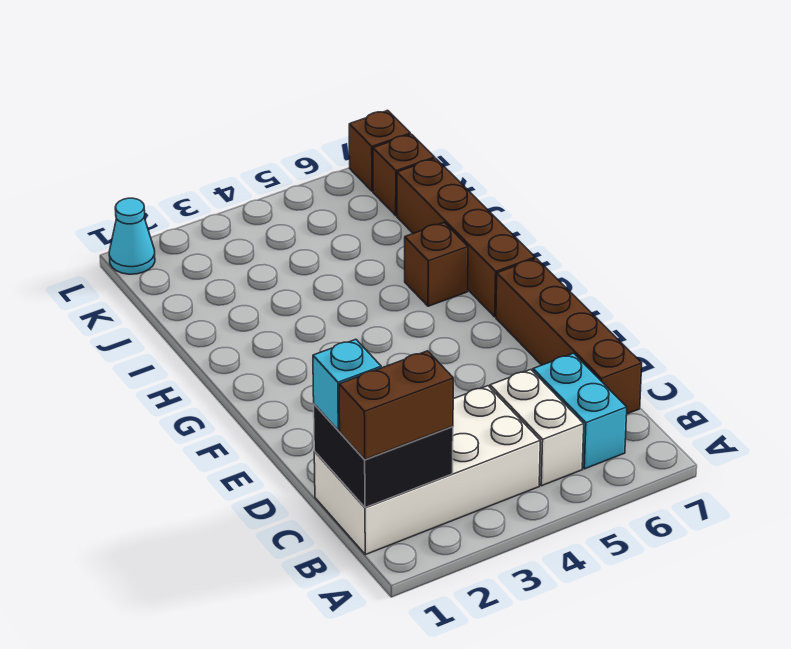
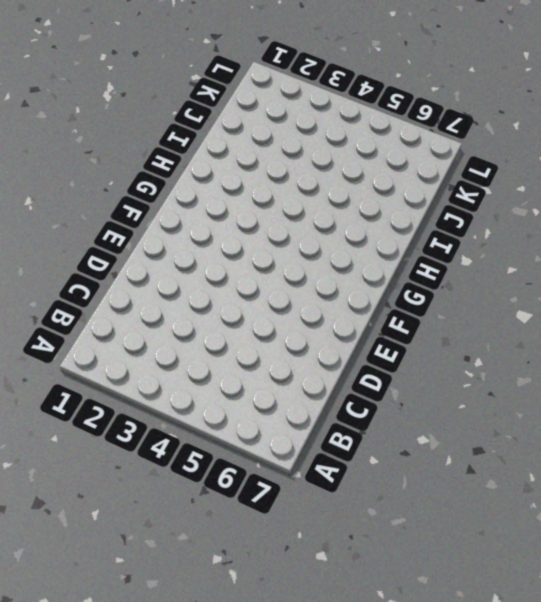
none -> white brick B1:C4 level 1
none -> white brick B5:C5 level 1
none -> cyan brick B6:C6 level 1

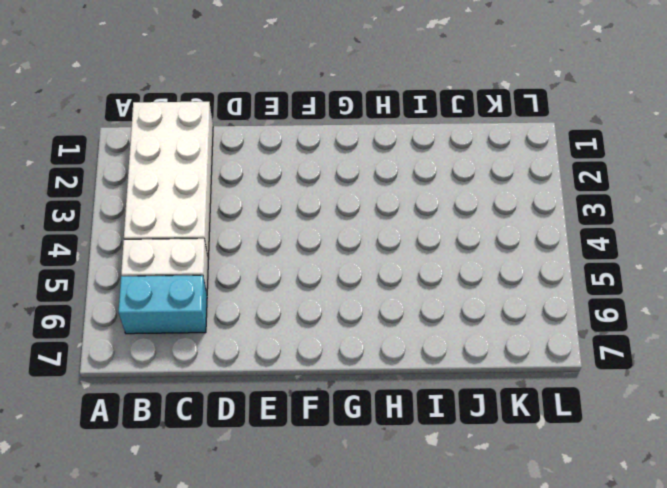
none -> brown brick C7:F7 level 1
none -> brown brick G7:J7 level 1
none -> brown brick H6 level 1

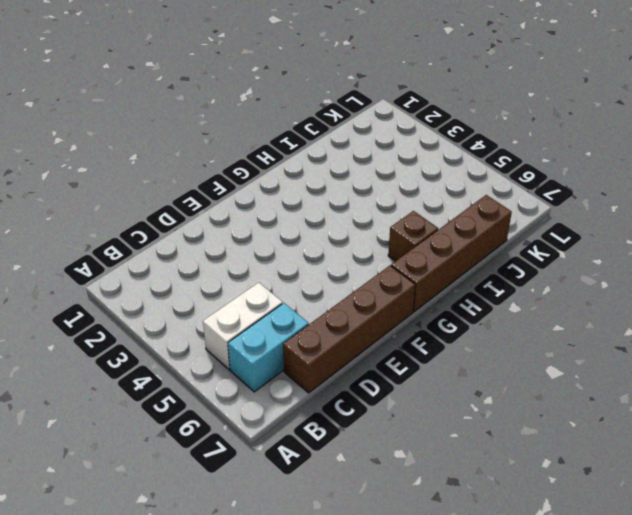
none -> white brick B1:C4 level 1
none -> brown brick K7 level 1
none -> cyan cone L1 level 1

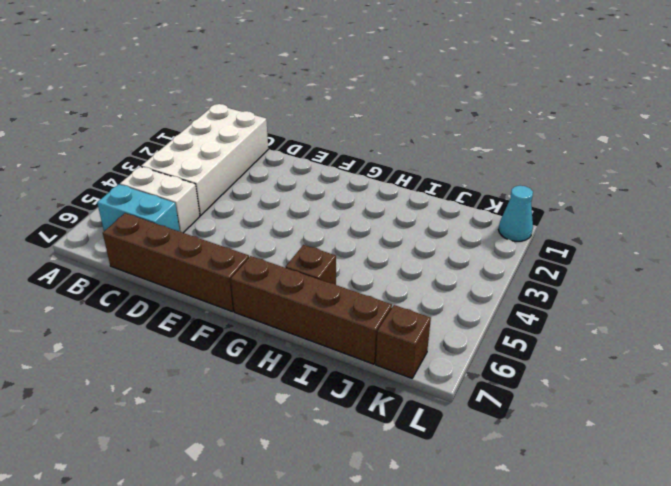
none -> brown brick L7 level 1
none -> black brick B1:C2 level 2
none -> brown brick B1:B2 level 3

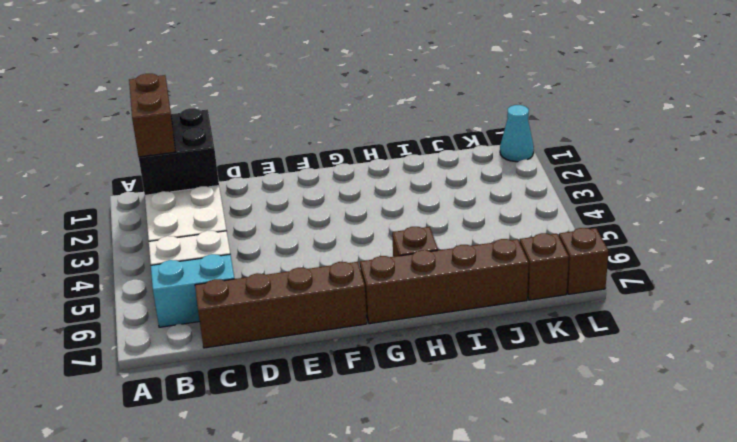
none -> cyan brick C1 level 3

